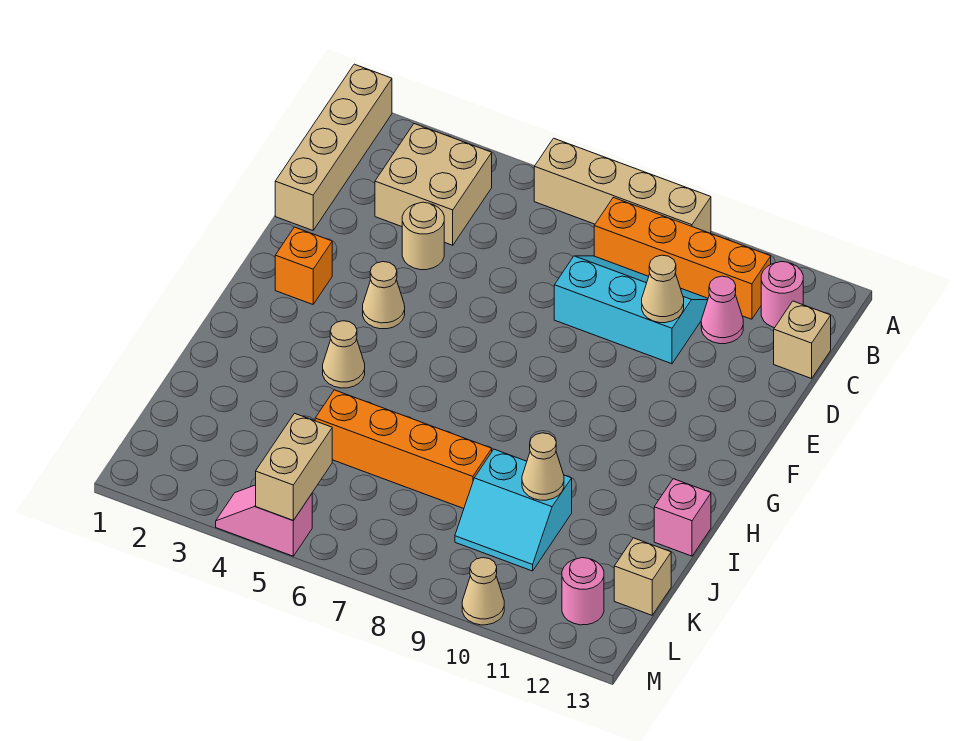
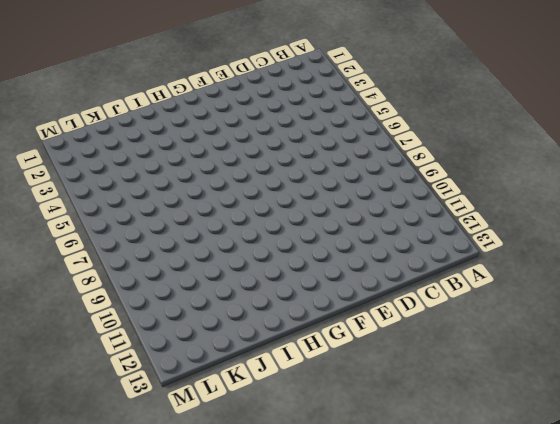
none -> tan brick A1:D1 level 1
none -> tan brick A6:A9 level 1
none -> tan brick B3:C4 level 1

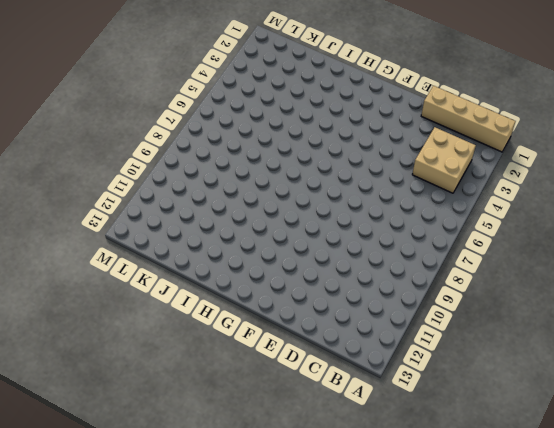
none -> tan brick A6:A9 level 1
none -> orange brick B8:B11 level 1
none -> pink round brick B12 level 1

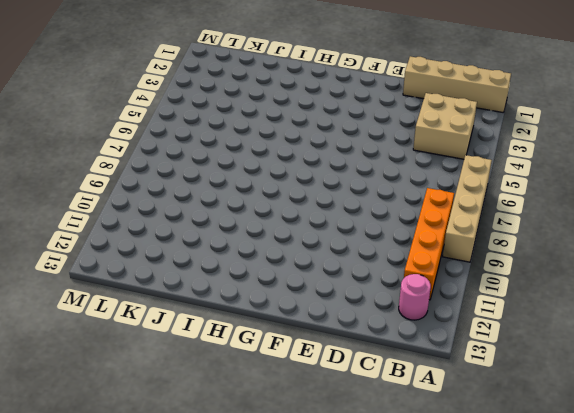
none -> cyan slope C8:D10 level 1 top D
none -> pink cone C11 level 1
none -> tan brick C13 level 1

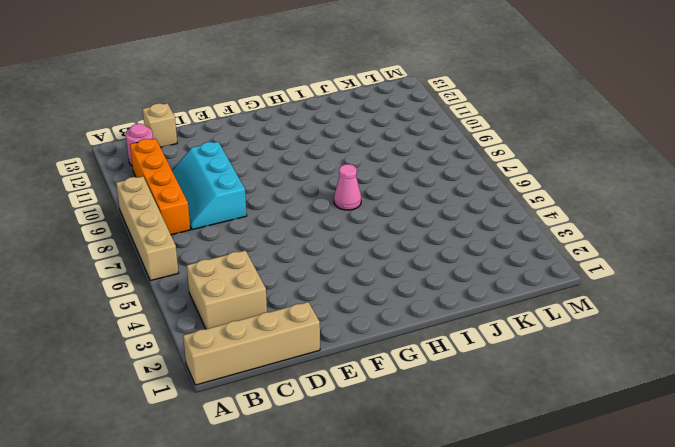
pink cone H7 level 1 -> pink cone C11 level 1
none -> tan round brick D4 level 1
none -> orange brick F2 level 1
none -> tan cone F4 level 1

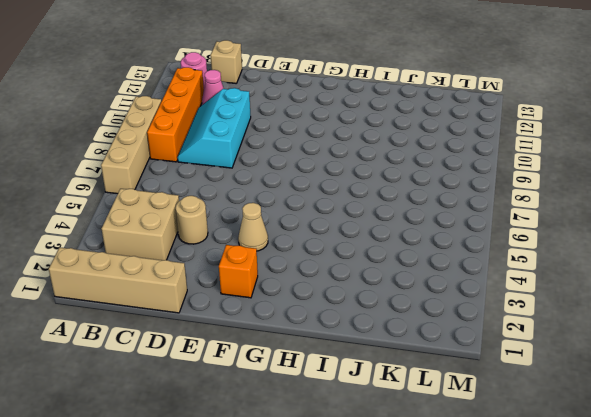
none -> tan cone H4 level 1
none -> pink brick I13 level 1
none -> orange brick J5:J8 level 1

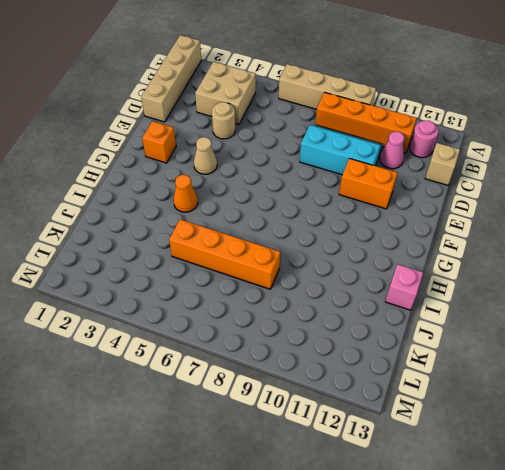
orange brick E10:E11 level 1 -> none
orange cone H4 level 1 -> tan cone H4 level 1
none -> cyan slope J9:K10 level 1 top J
none -> tan brick K13 level 1
none -> pink round brick L12 level 1

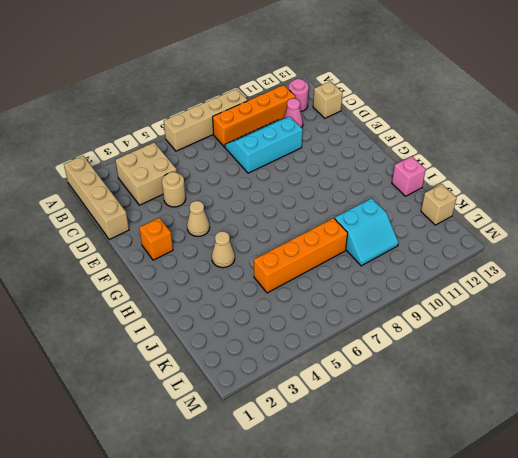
none -> pink round brick L12 level 1
none -> pink slope M4:M5 level 1 top 5
none -> tan cone M10 level 1

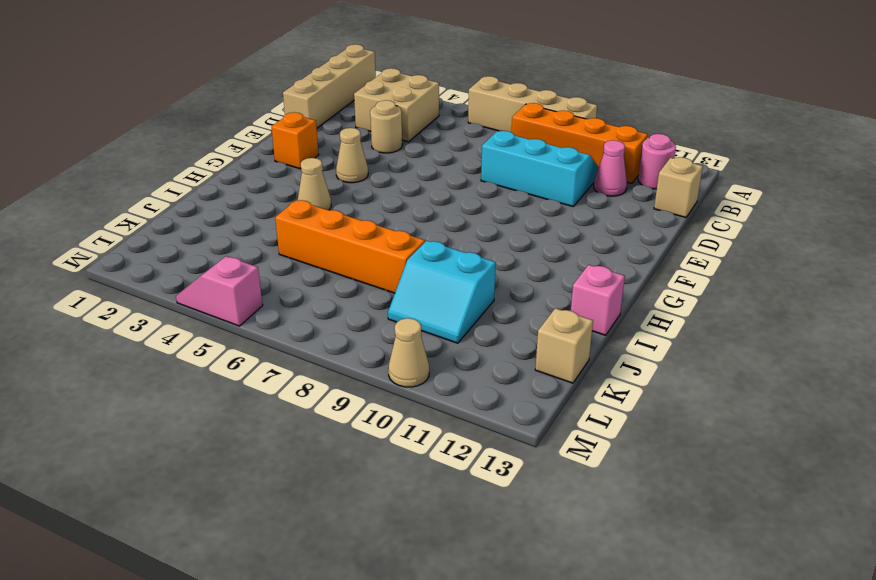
none -> pink round brick L12 level 1
none -> tan cone D10 level 2
none -> tan cone J10 level 2

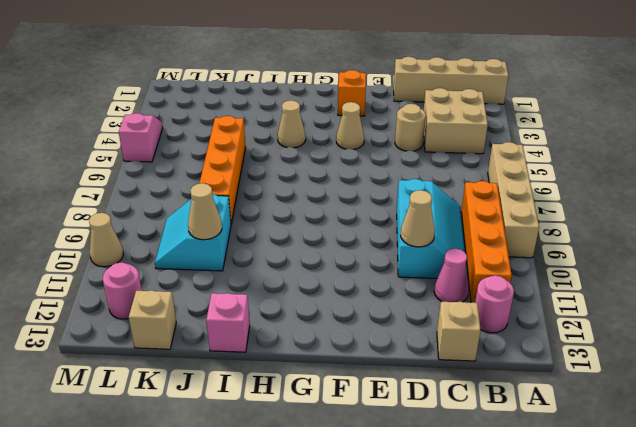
none -> tan brick L5:M5 level 2

